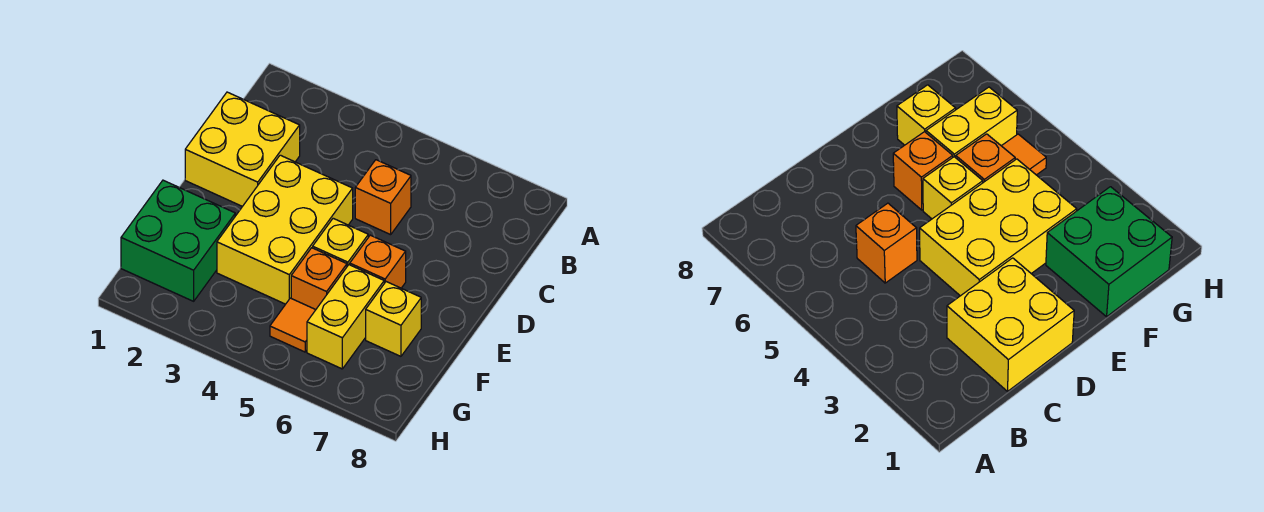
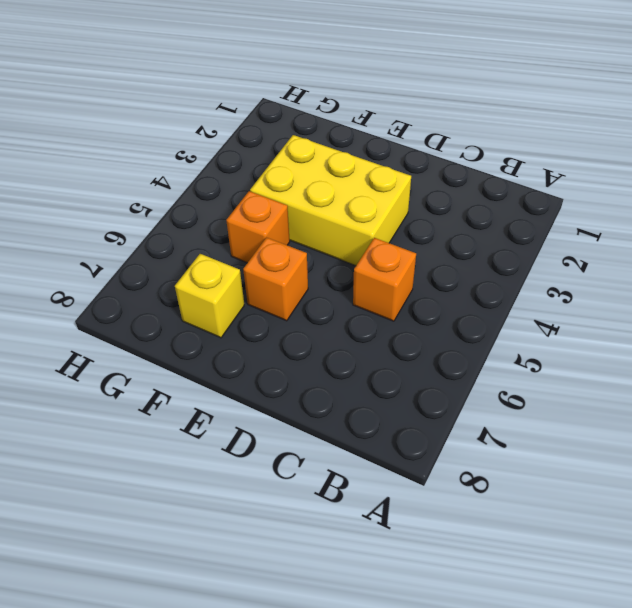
none -> yellow brick C1:D2 level 1
none -> yellow brick E5 level 1

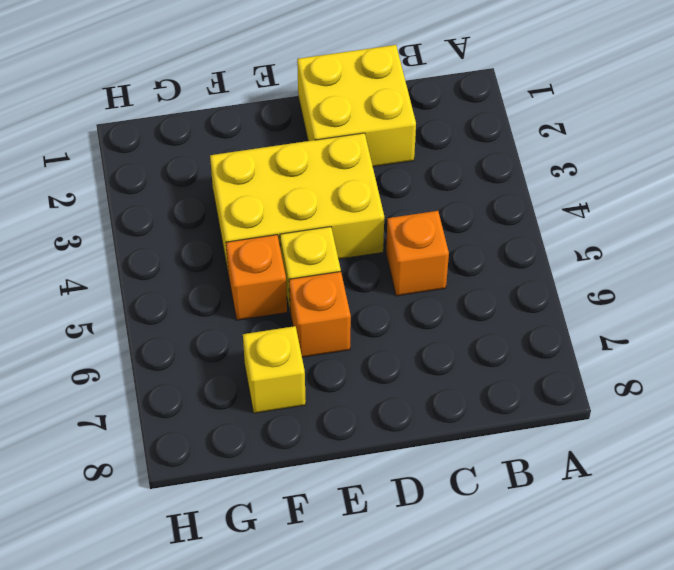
none -> green brick F1:G2 level 1
none -> yellow brick F6:G6 level 1

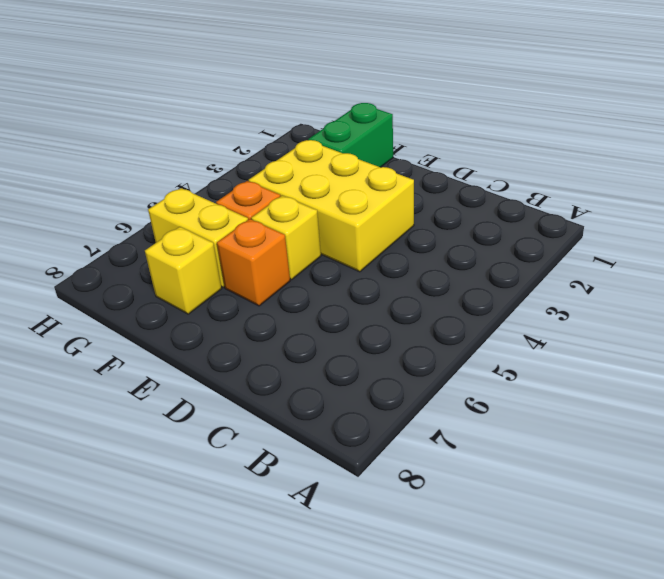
green brick F1:F2 level 1 -> green brick F1:G2 level 1
none -> yellow brick C1:D2 level 1
none -> orange brick C5 level 1

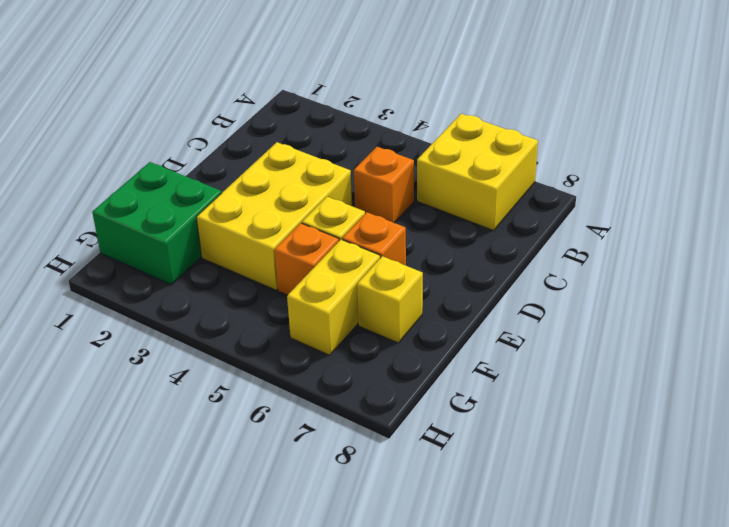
yellow brick A6:B7 level 1 -> yellow brick C1:D2 level 1
none -> orange tile G5 level 1

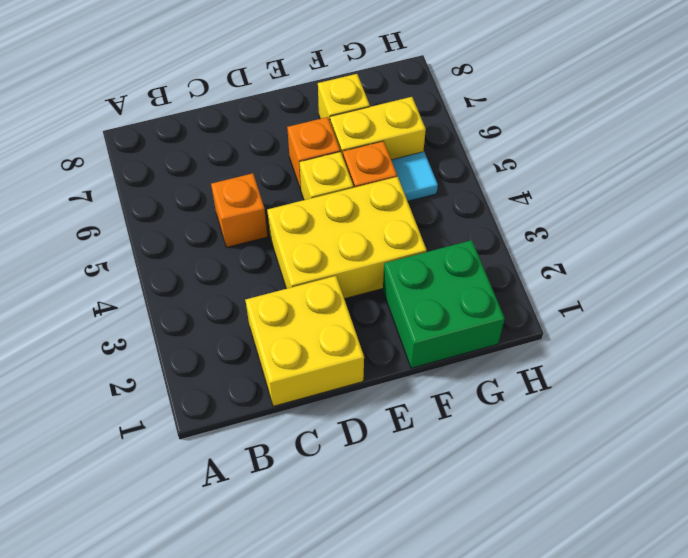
cyan tile G5 level 1 -> orange tile G5 level 1

